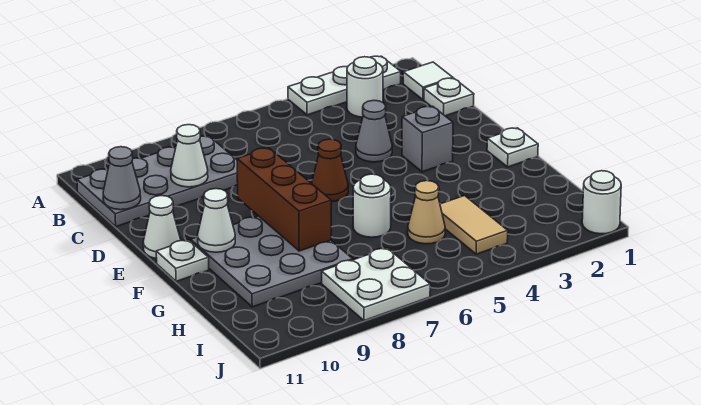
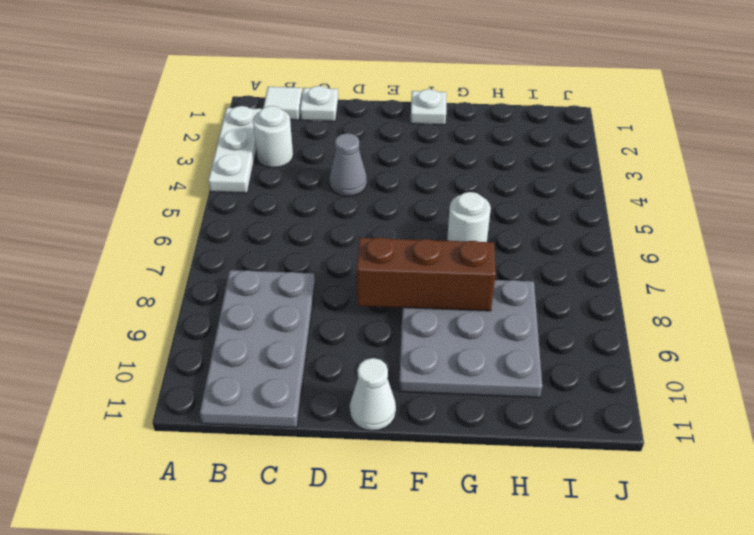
none -> grey brick E3 level 1
none -> brown cone E6 level 1
none -> white plate F11 level 1

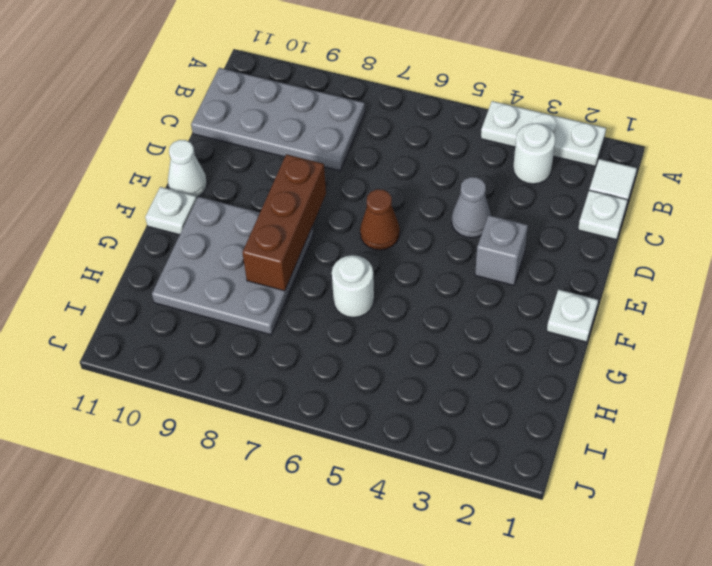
none -> tan tile H4:I4 level 1
none -> tan cone H5 level 1
none -> white plate I7:J8 level 1

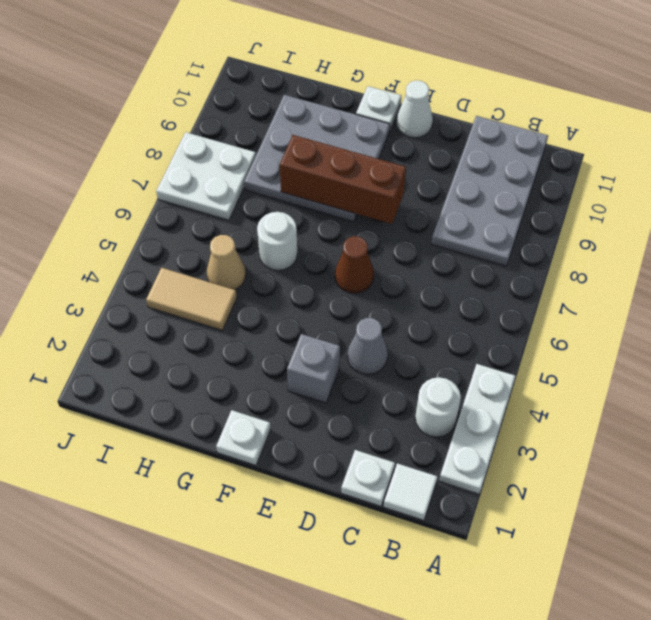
none -> white round brick J1 level 1
none -> white cone C9 level 2
none -> grey cone C11 level 2

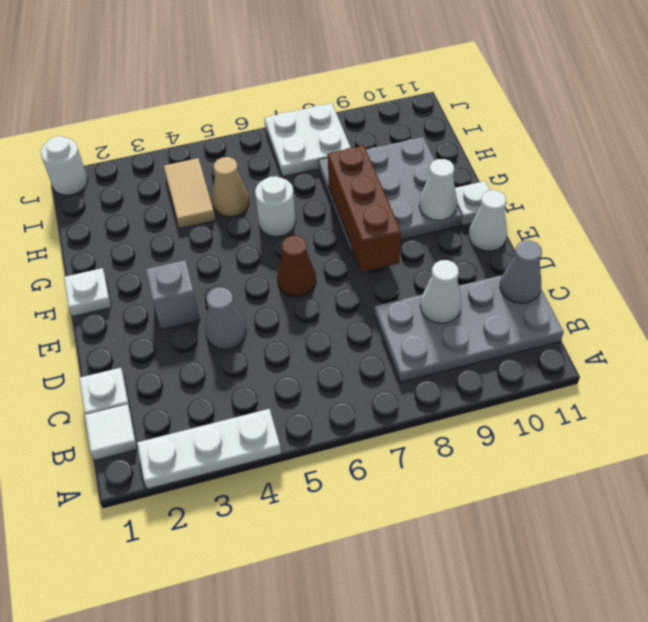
none -> white round brick B3 level 1

